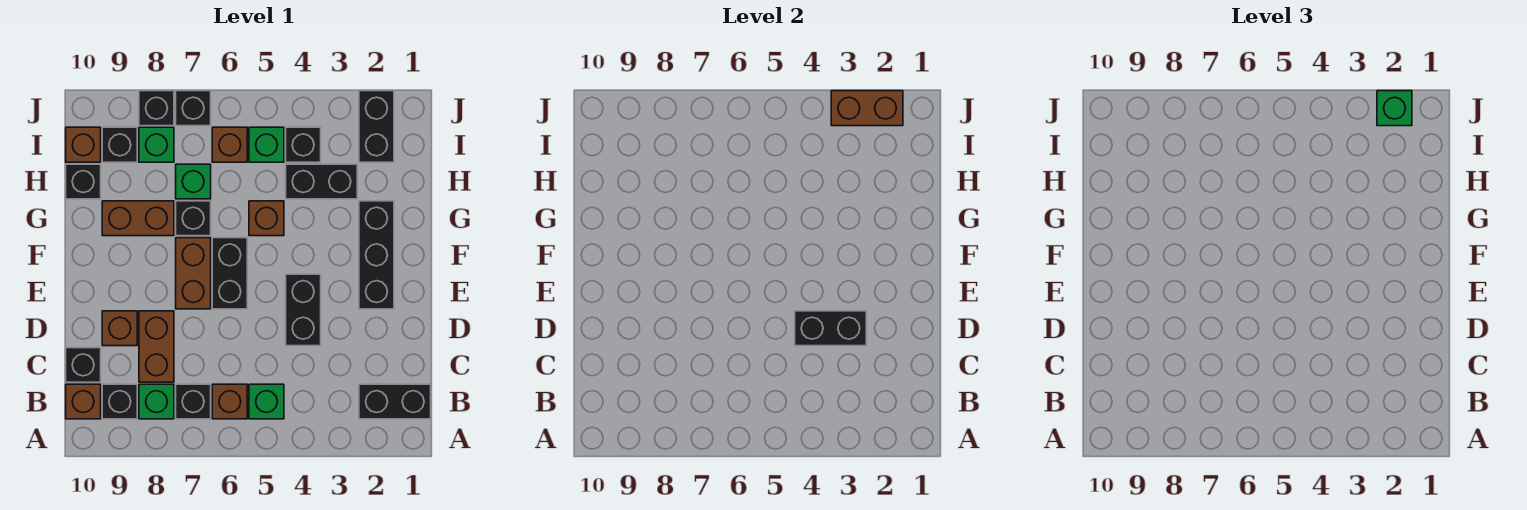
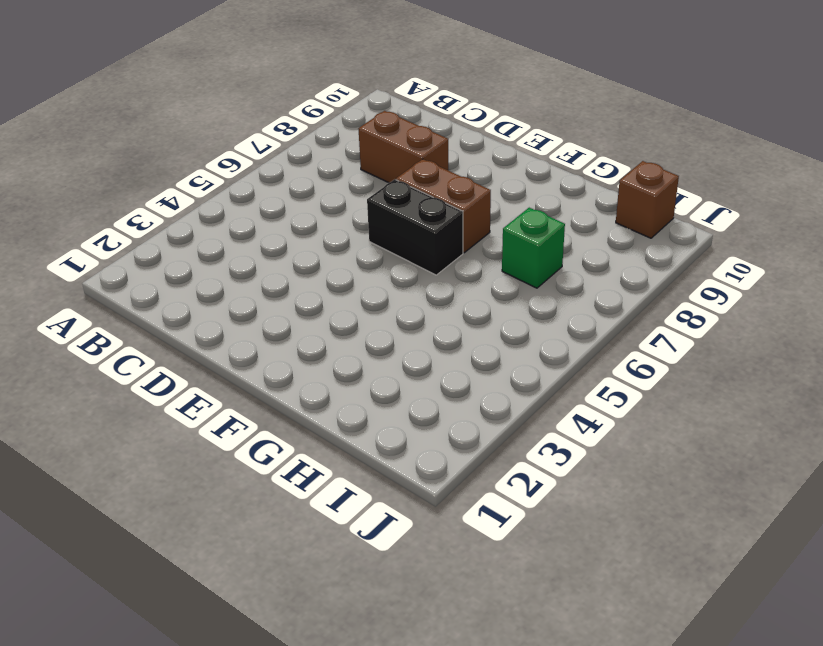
none -> black brick B1:B2 level 1
none -> green brick B5 level 1
none -> brown brick B6 level 1
none -> black brick B7 level 1

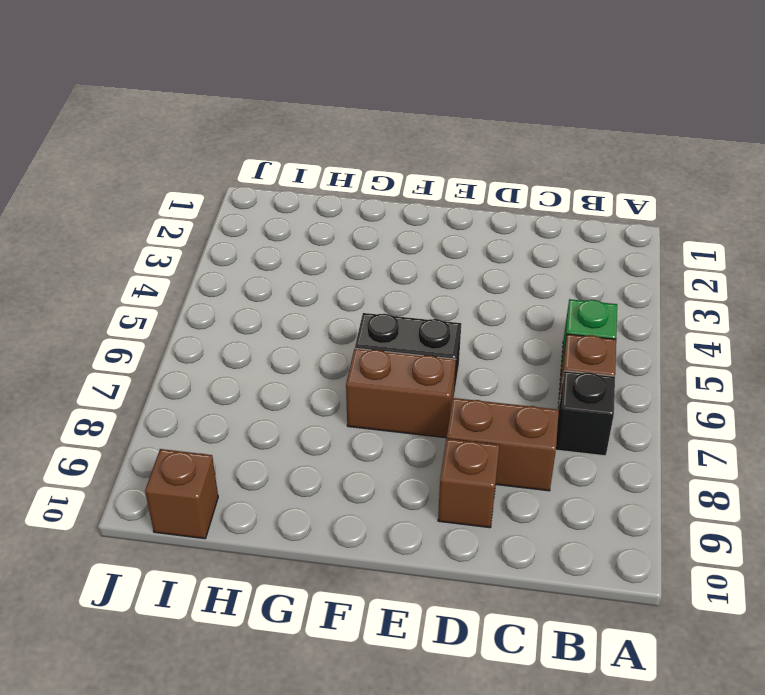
none -> black brick B1:B2 level 1
none -> green brick B8 level 1
none -> black brick B9 level 1
none -> brown brick B10 level 1

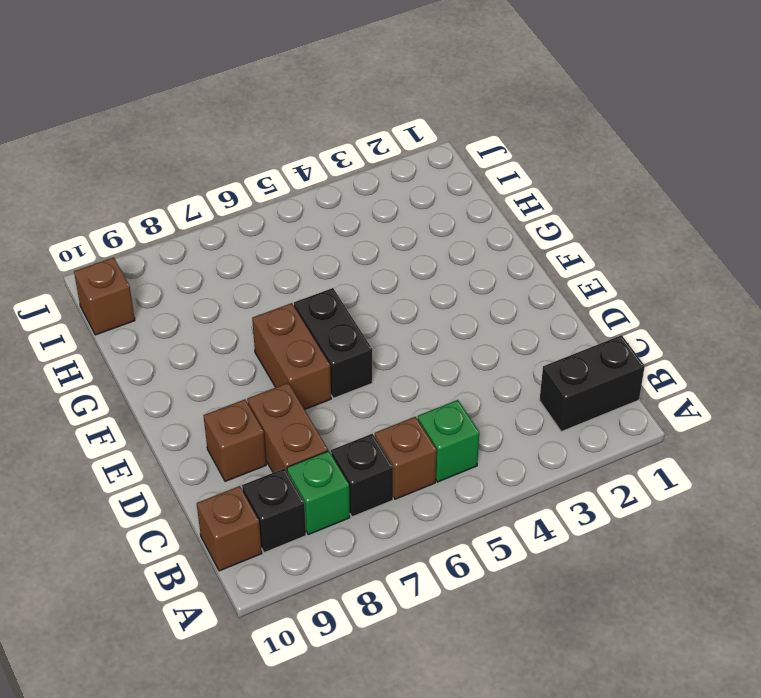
none -> black brick C10 level 1
none -> black brick D4:E4 level 1
none -> black brick E2:G2 level 1
none -> brown brick G5 level 1

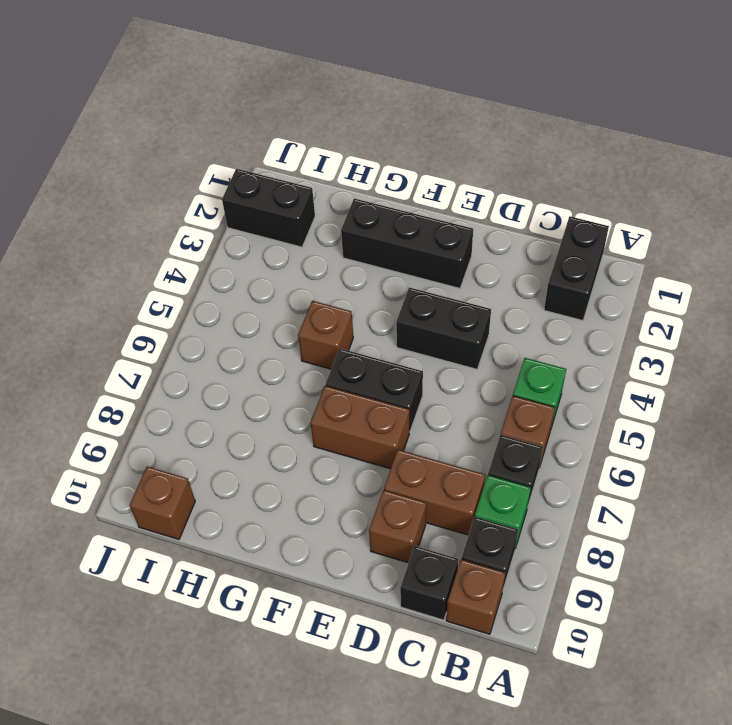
none -> black brick G7 level 1
none -> brown brick G8:G9 level 1
none -> black brick H3:H4 level 1
none -> green brick H7 level 1

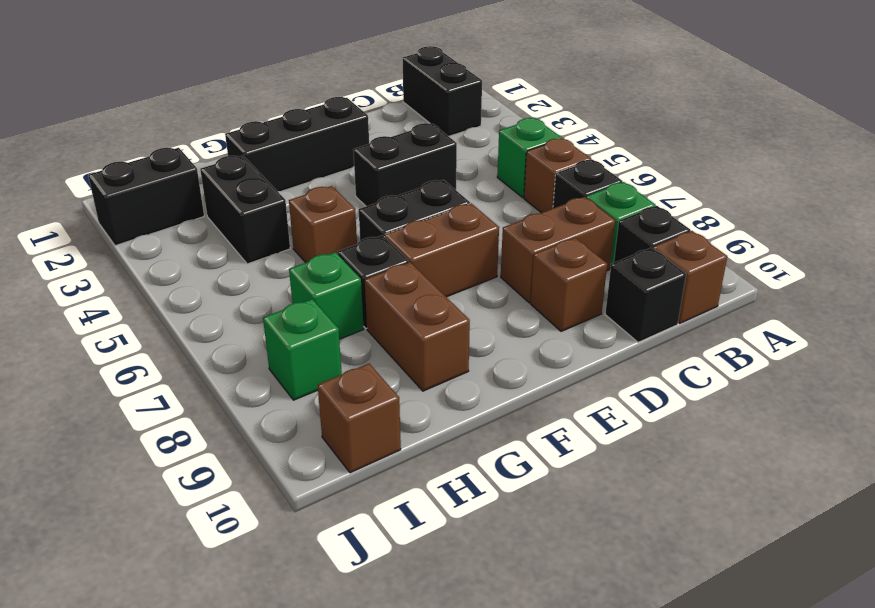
none -> black brick H10 level 1
none -> black brick I4 level 1
none -> green brick I5 level 1
none -> brown brick I6 level 1

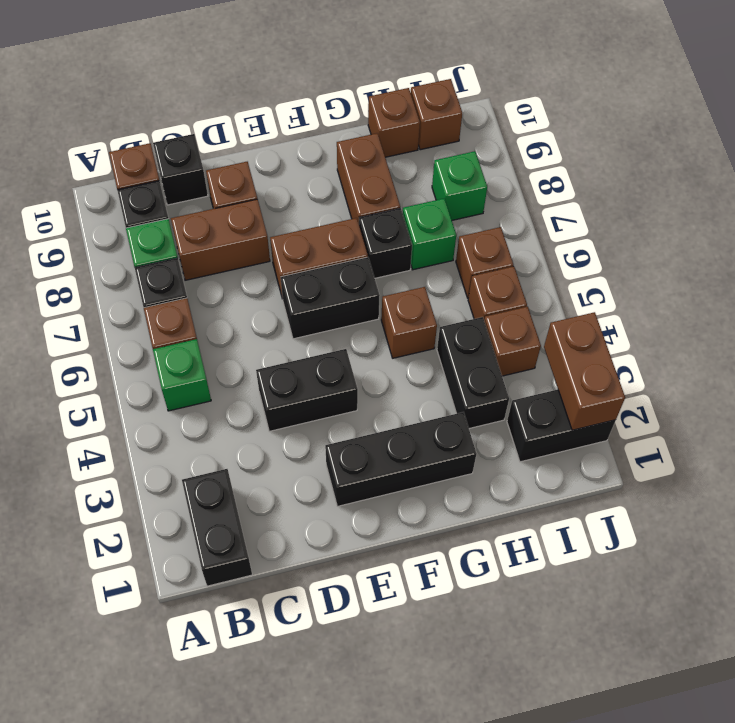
brown brick H10 level 1 -> black brick H10 level 1
brown brick I4 level 1 -> black brick I4 level 1
brown brick I5 level 1 -> green brick I5 level 1
none -> black brick I9 level 1
none -> black brick J7 level 1
none -> black brick J8 level 1
none -> black brick D3:D4 level 2

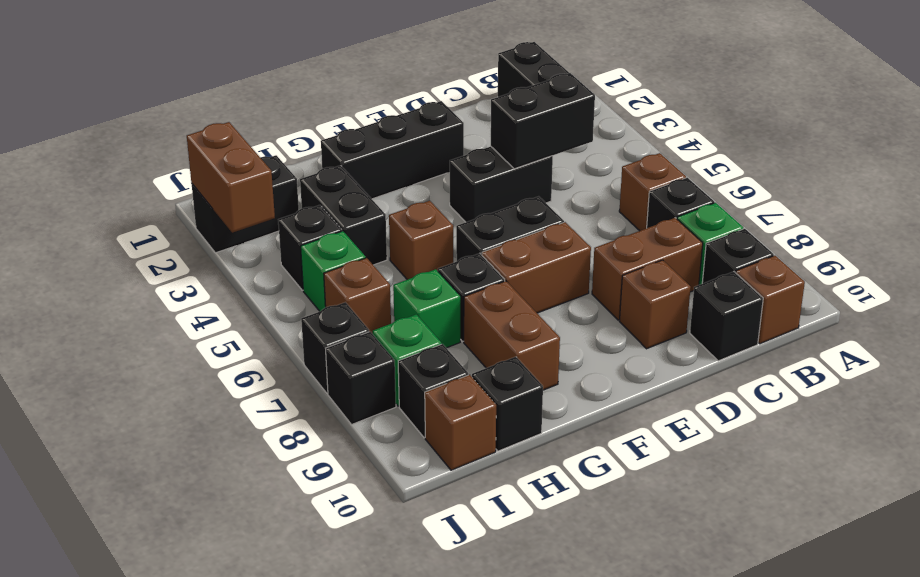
black brick C4:D4 level 2 -> black brick D3:D4 level 2
none -> green brick B5 level 1
none -> green brick J2 level 3

